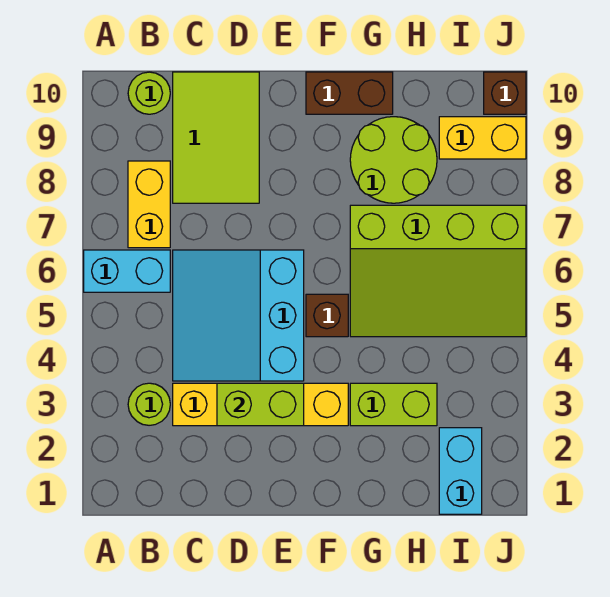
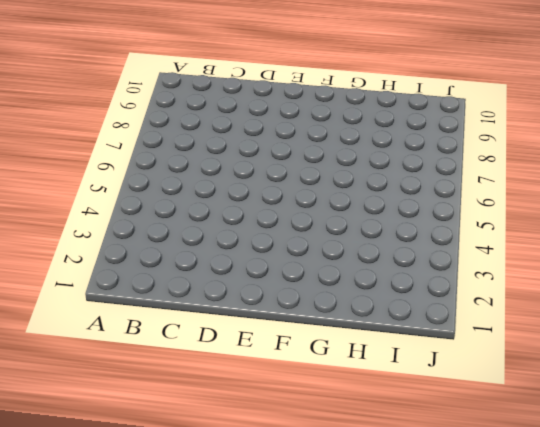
none -> cyan brick A6:B6 level 1
none -> lime round brick B3 level 1
none -> yellow brick B7:B8 level 1

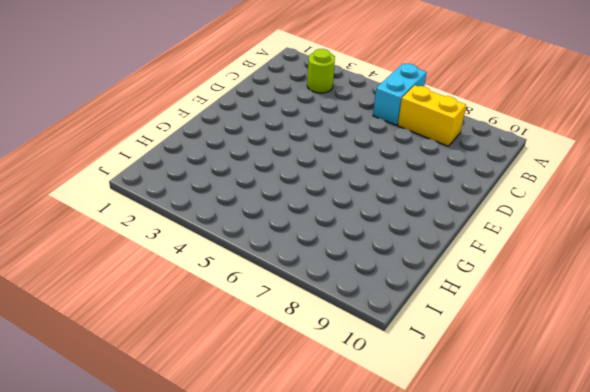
none -> lime round brick B10 level 1
none -> yellow brick C3:F3 level 1
none -> cyan slope C4:E6 level 1 top E

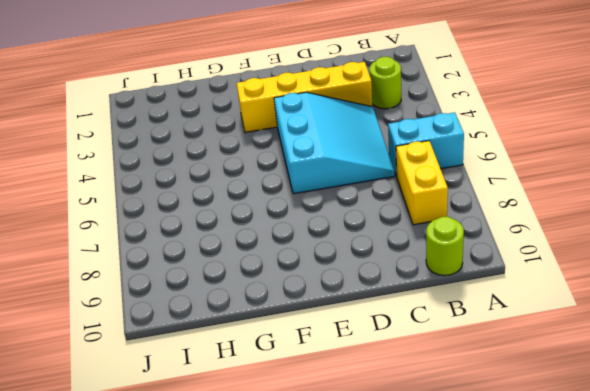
none -> lime tile C8:D10 level 1
none -> brown brick F5 level 1
none -> brown brick F10:G10 level 1

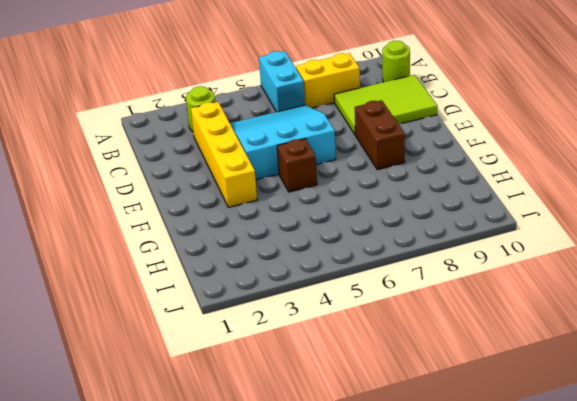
brown brick E8:F8 level 1 -> brown brick F10:G10 level 1
none -> lime brick G3:H3 level 1
none -> lime slope G5:J7 level 1 top 7
none -> lime round brick G8:H9 level 1

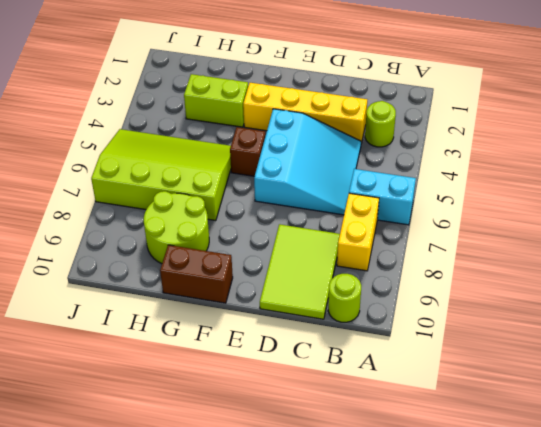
none -> cyan brick I1:I2 level 1
none -> yellow brick I9:J9 level 1
none -> brown brick J10 level 1

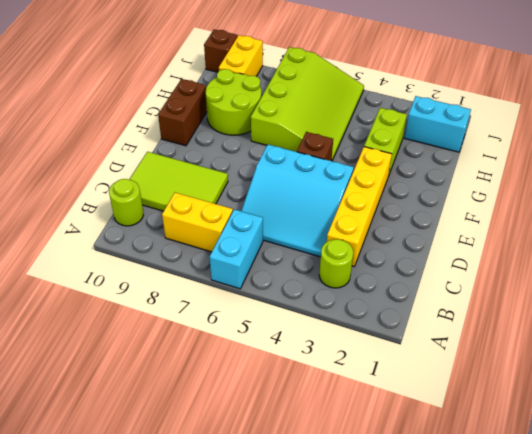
none -> lime brick D3:E3 level 2

